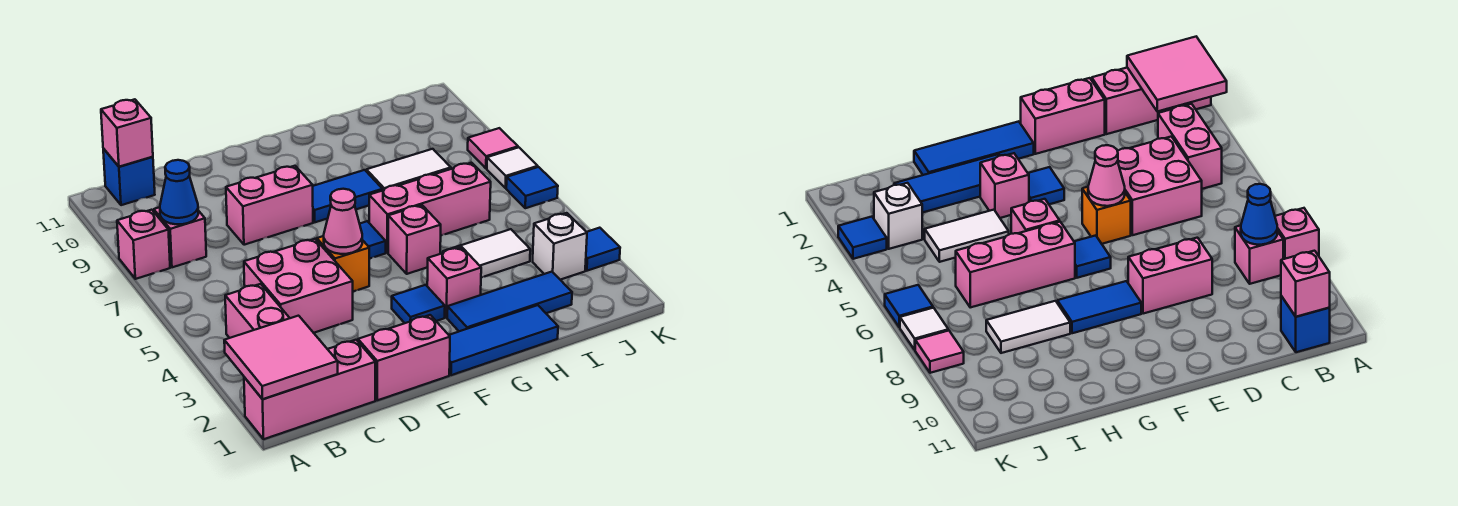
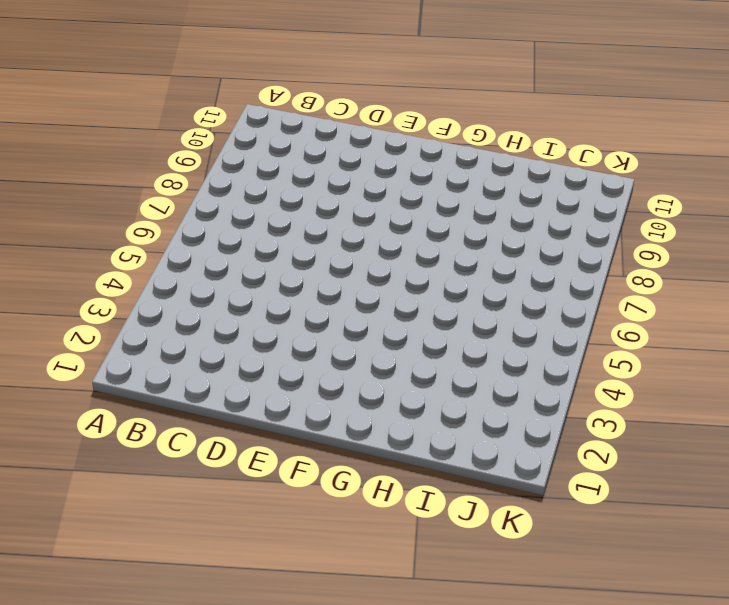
none -> pink brick A1:C1 level 1
none -> pink brick A8 level 1
none -> pink brick B3:B4 level 1

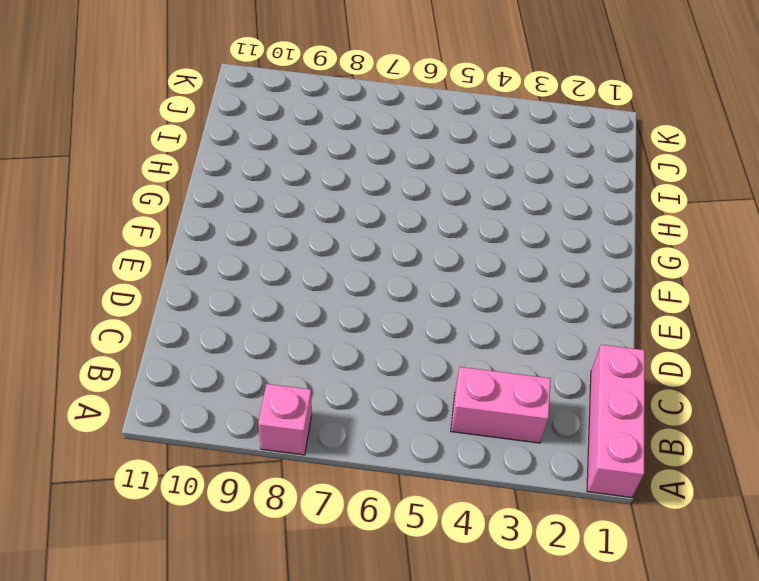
none -> pink brick B8 level 1
none -> blue brick B11 level 1
none -> pink brick C4:D5 level 1

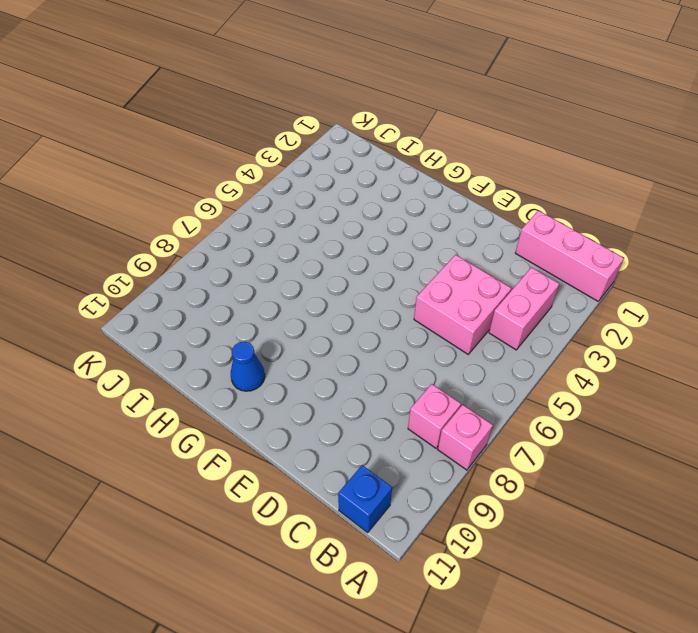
blue cone G10 level 1 -> blue cone B8 level 2
none -> pink brick D1:E1 level 1
none -> pink brick D8:E8 level 1
none -> orange brick E5 level 1

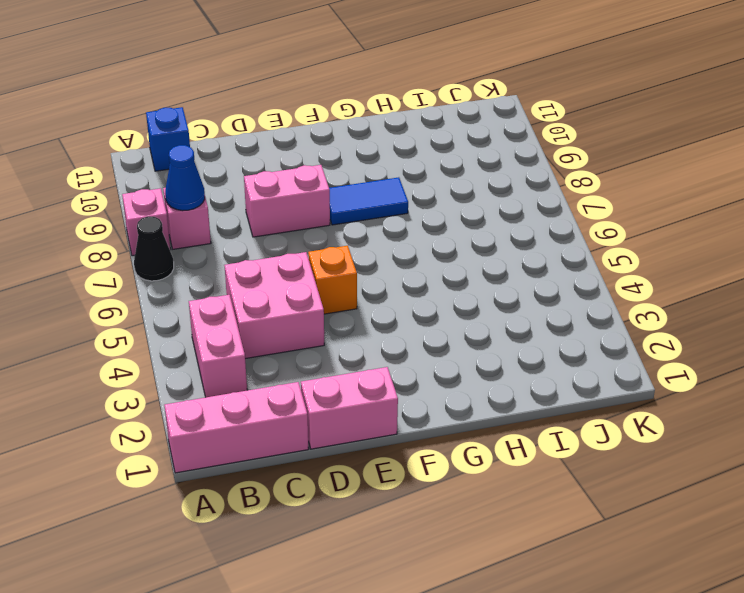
black cone A7 level 1 -> none
none -> blue tile F1:H1 level 1
none -> blue tile F3 level 1
none -> blue tile F6 level 1

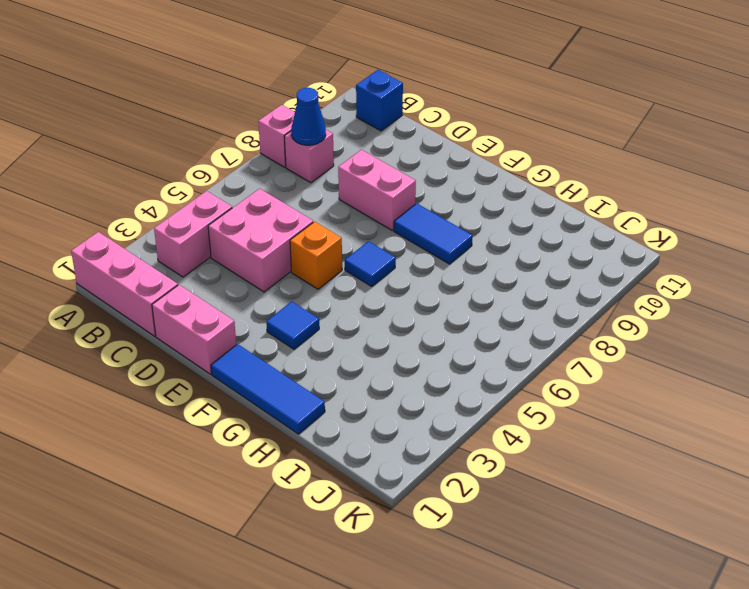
none -> blue tile G2:I2 level 1
none -> pink brick G3 level 1
none -> pink brick G5 level 1

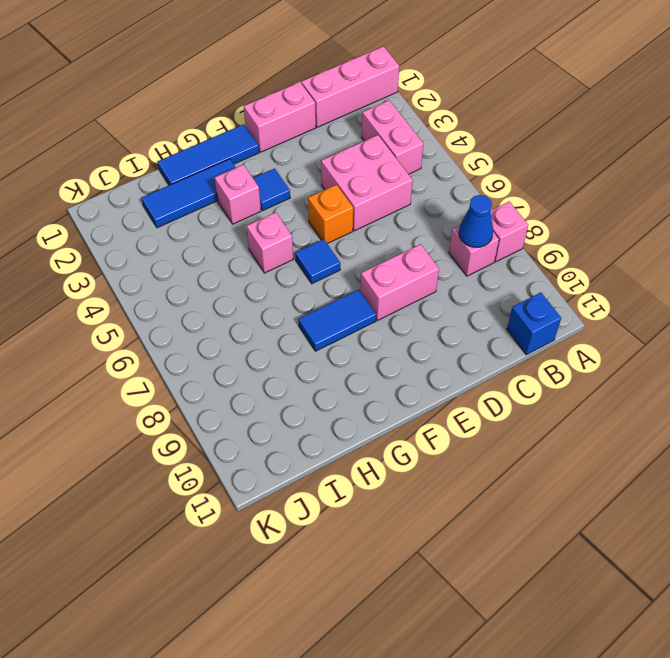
none -> pink brick G6:I6 level 1
none -> white tile H4:I4 level 1
none -> white tile H8:I8 level 1

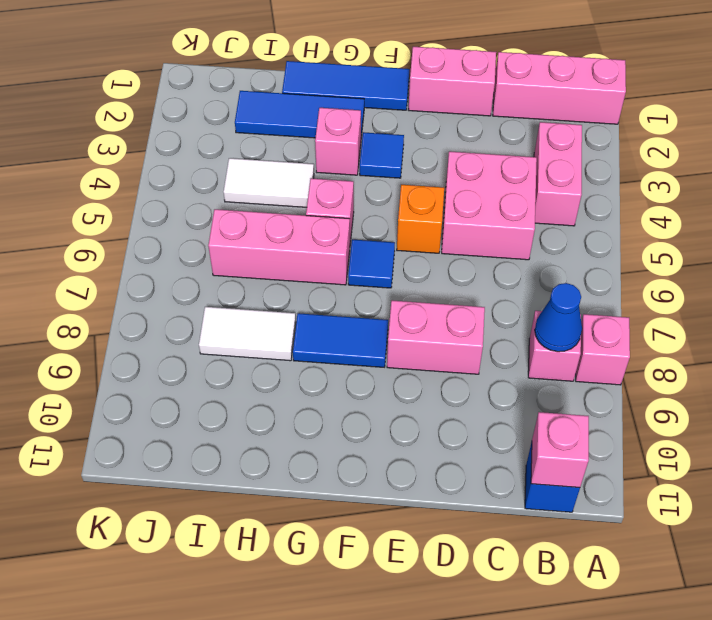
none -> white brick J3 level 1
none -> blue tile K3 level 1
none -> blue tile K6 level 1

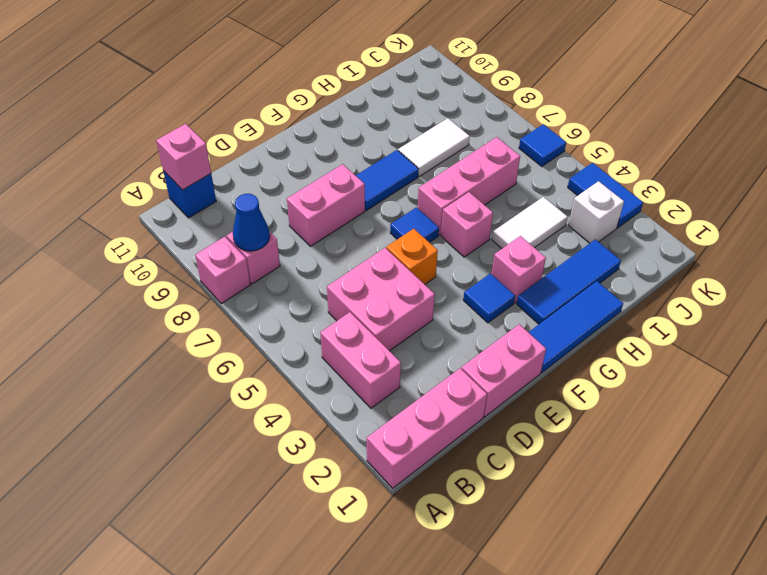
blue tile K3:K4 level 1 -> blue tile K3 level 1
none -> white tile K7 level 1
none -> pink tile K8 level 1
none -> pink tile A1:B2 level 2

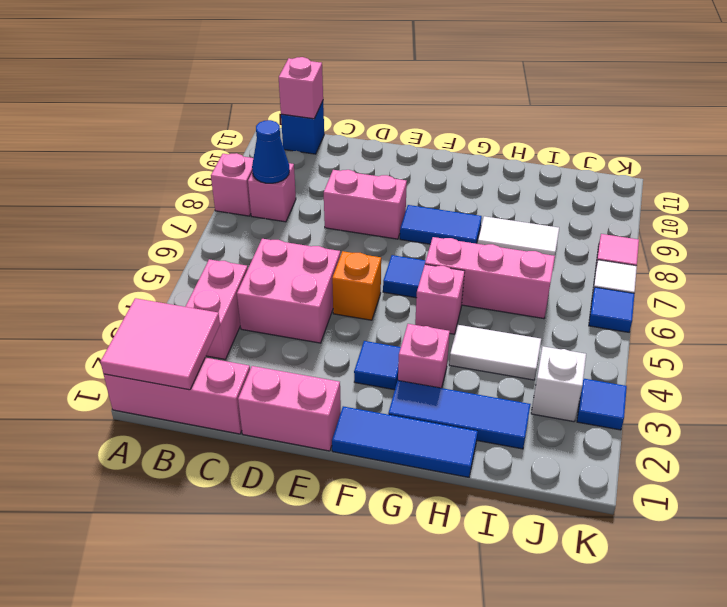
none -> pink cone E5 level 2

